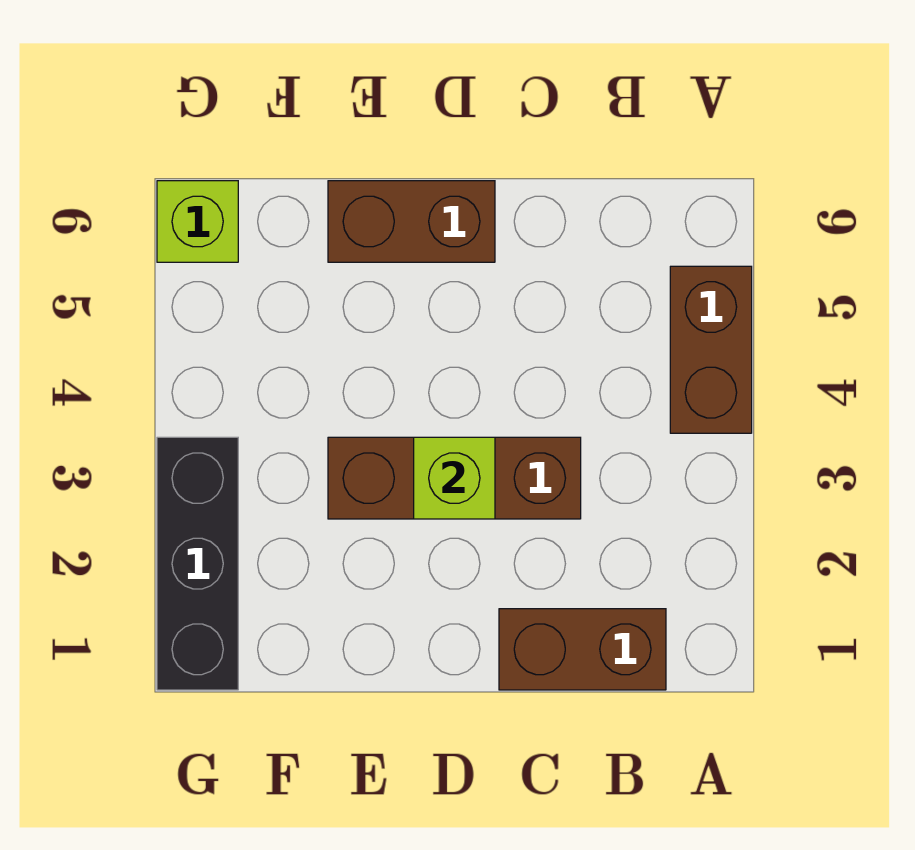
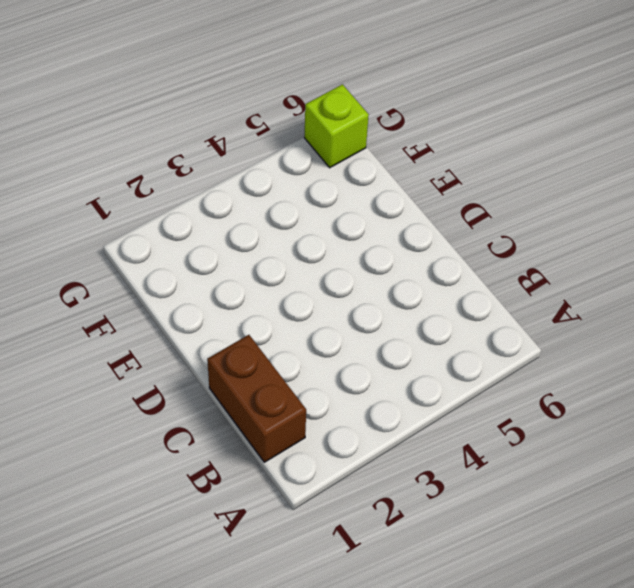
none -> brown brick A4:A5 level 1
none -> brown brick C3:E3 level 1

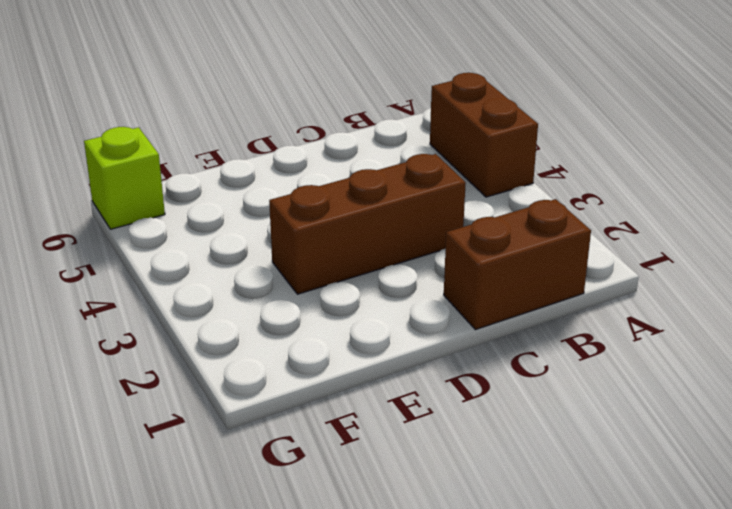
none -> brown brick D6:E6 level 1
none -> black brick G1:G3 level 1

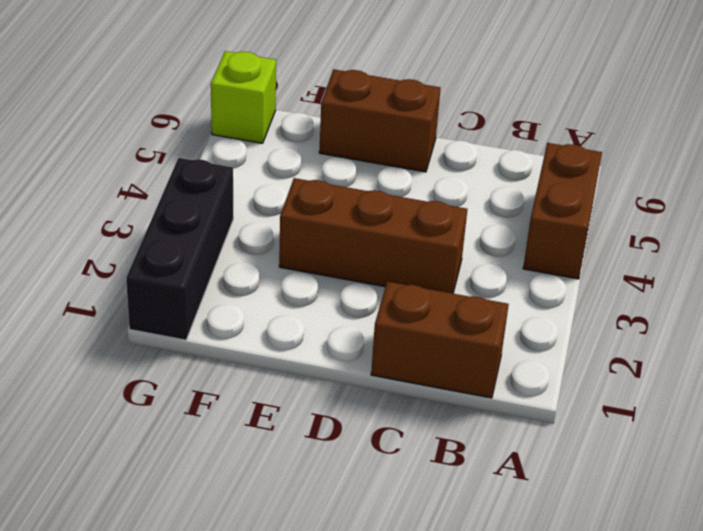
none -> lime brick D3 level 2

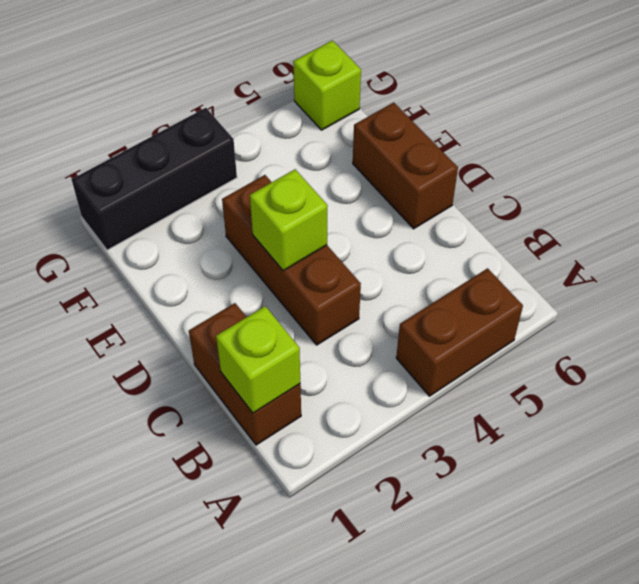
lime brick B1 level 2 -> none

